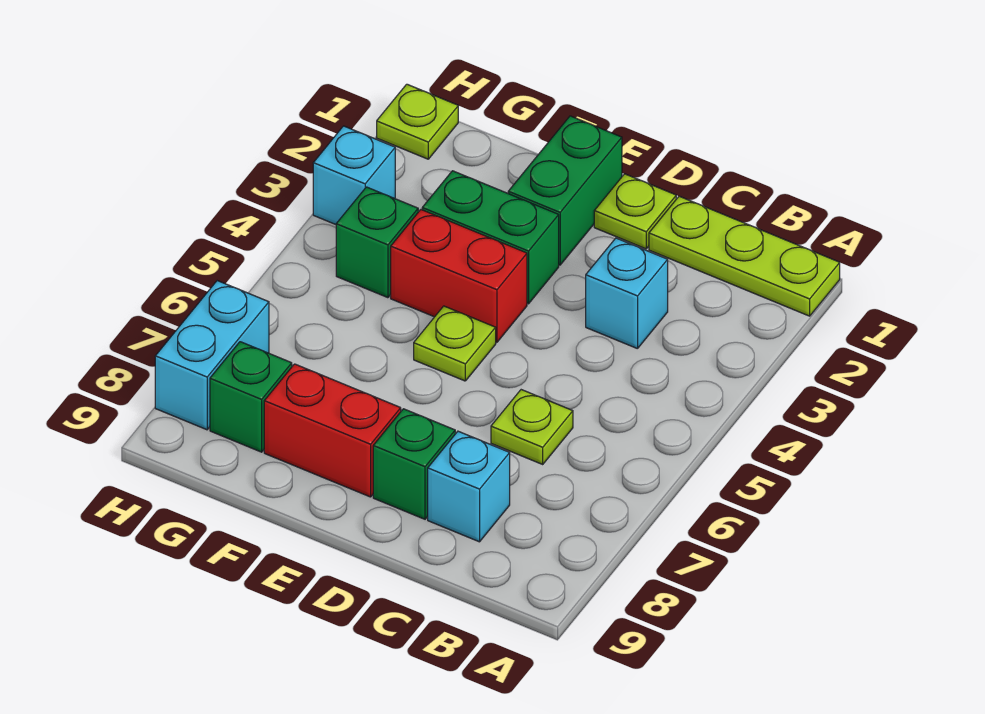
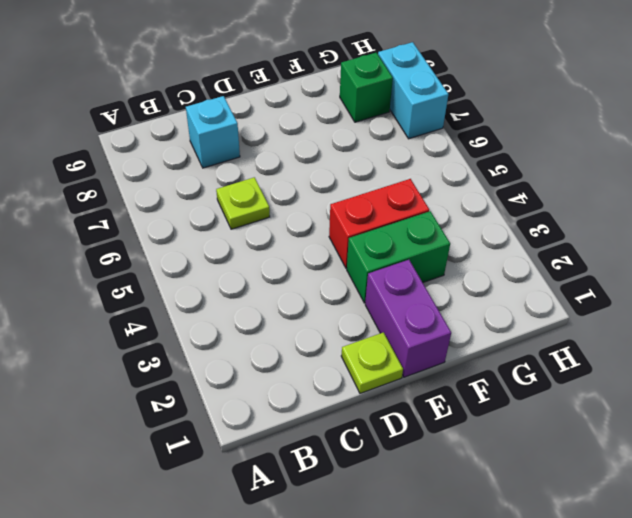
purple brick E1:E2 level 1 -> green brick E1:E2 level 1
none -> lime plate A1:C1 level 1
none -> cyan brick C3 level 1
none -> green brick D8 level 1

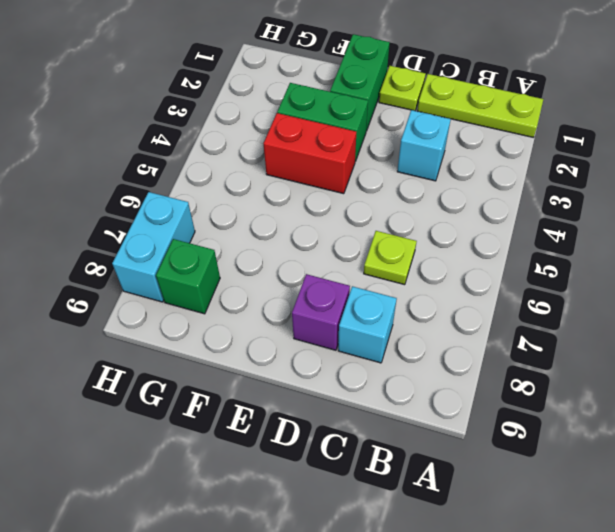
purple brick D8 level 1 -> green brick D8 level 1
none -> lime plate E5 level 1
none -> red brick E8:F8 level 1
none -> green brick G4 level 1

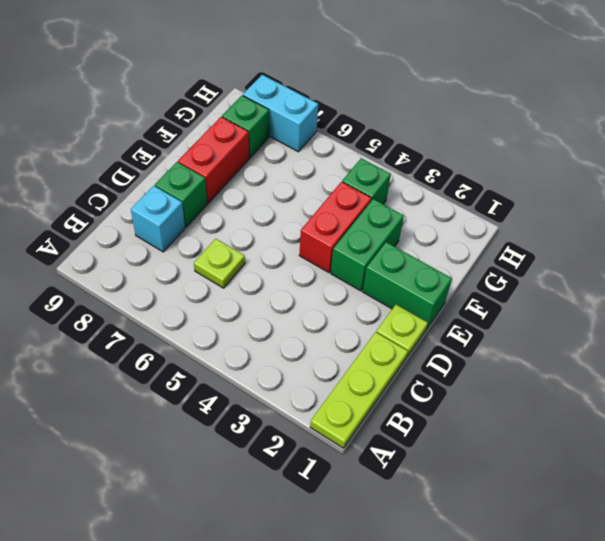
none -> cyan brick C3 level 1
none -> lime plate E5 level 1
none -> lime plate H1 level 1

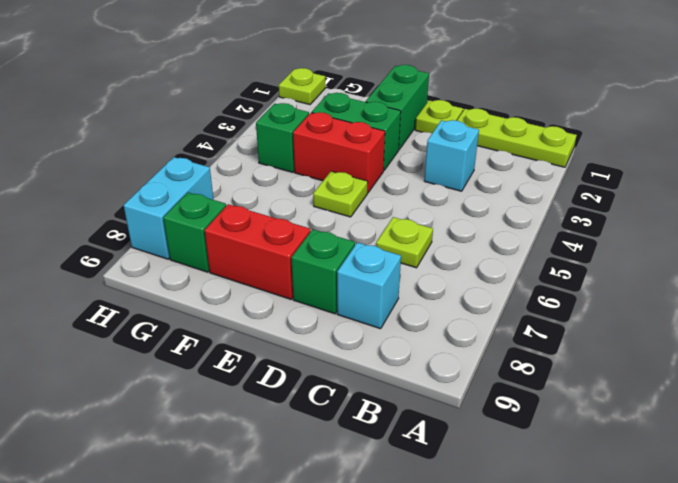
none -> cyan brick H3 level 1

